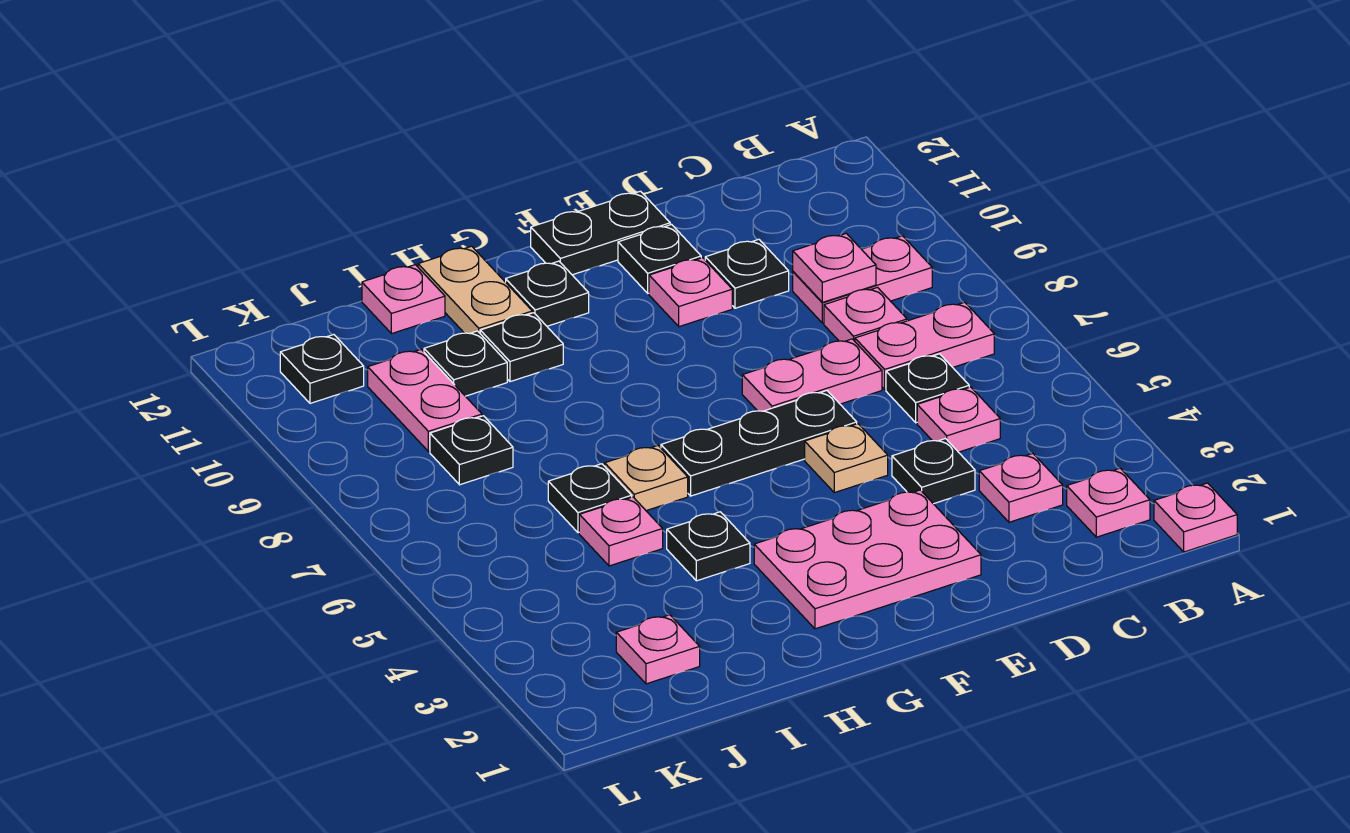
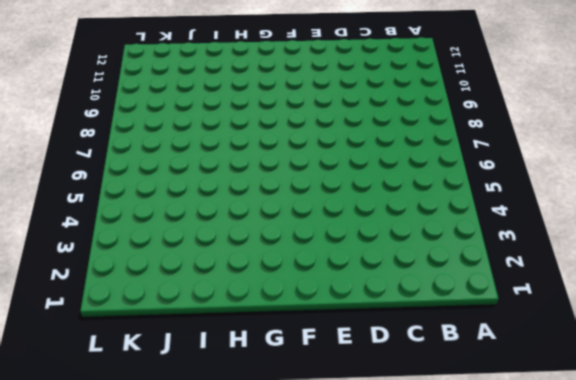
none -> pink plate A1 level 1
none -> pink plate B2 level 1
none -> pink plate B7:C7 level 1
none -> pink plate B9:C9 level 1

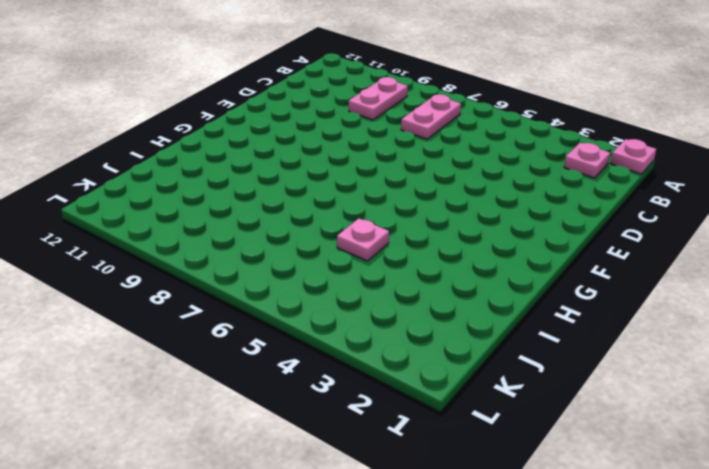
none -> pink plate C3 level 1
none -> pink plate C5 level 1
none -> black plate C6 level 1
none -> pink plate C8 level 1

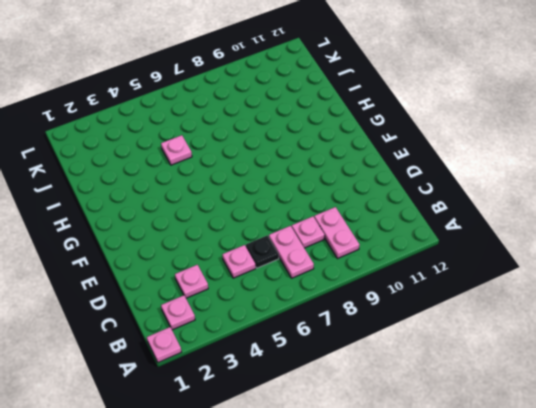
none -> black plate D4 level 1
none -> pink plate D7:E7 level 1
none -> black plate D10 level 1
none -> pink plate E2:G3 level 1

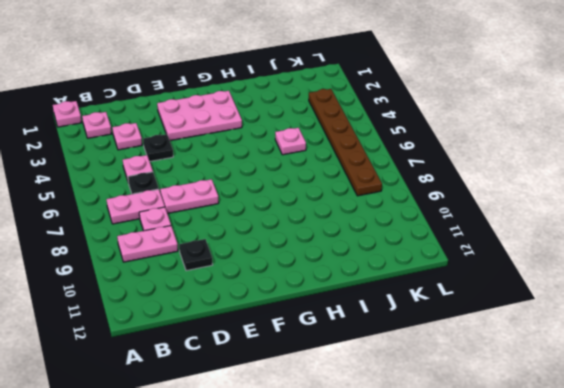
brown plate K3:K8 level 1 -> none
none -> tan plate E5 level 1
none -> black plate E6:G6 level 1
none -> pink plate E10 level 1
none -> black plate E11 level 1

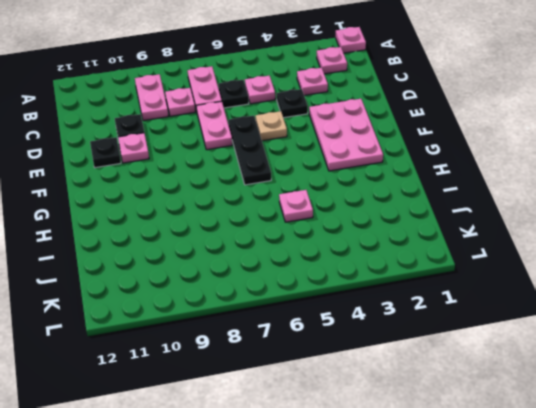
none -> black plate E12:F12 level 1
none -> black plate G11 level 1
none -> black plate H4 level 1
none -> tan plate H6 level 1

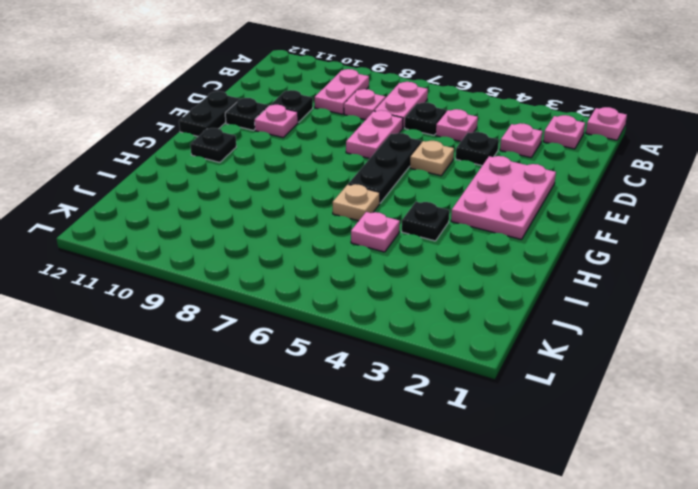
none -> black plate H10 level 1
none -> tan plate H11:H12 level 1
none -> black plate I6 level 1
none -> black plate I10 level 1

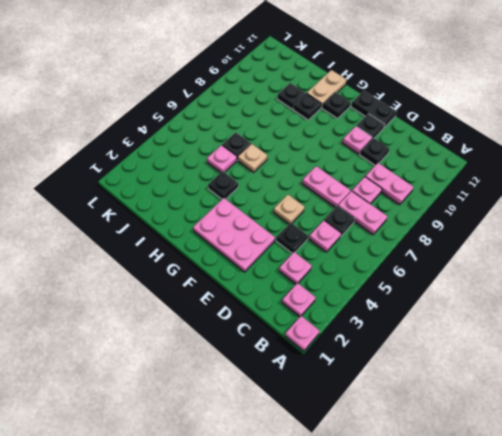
none -> black plate E6:G6 level 1
none -> pink plate I12 level 1
none -> pink plate J2 level 1
none -> black plate J8 level 1

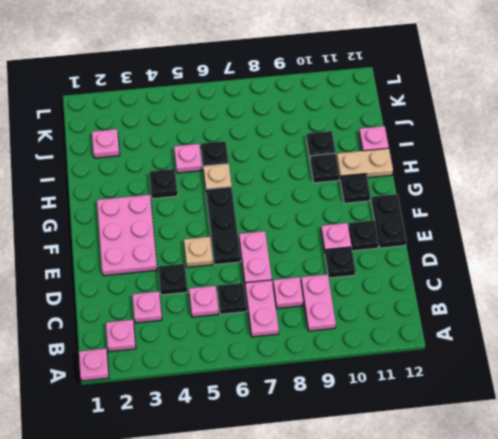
none -> black plate J8 level 1
none -> pink plate J9:J10 level 1
none -> black plate K11 level 1
none -> pink plate C9 level 2

